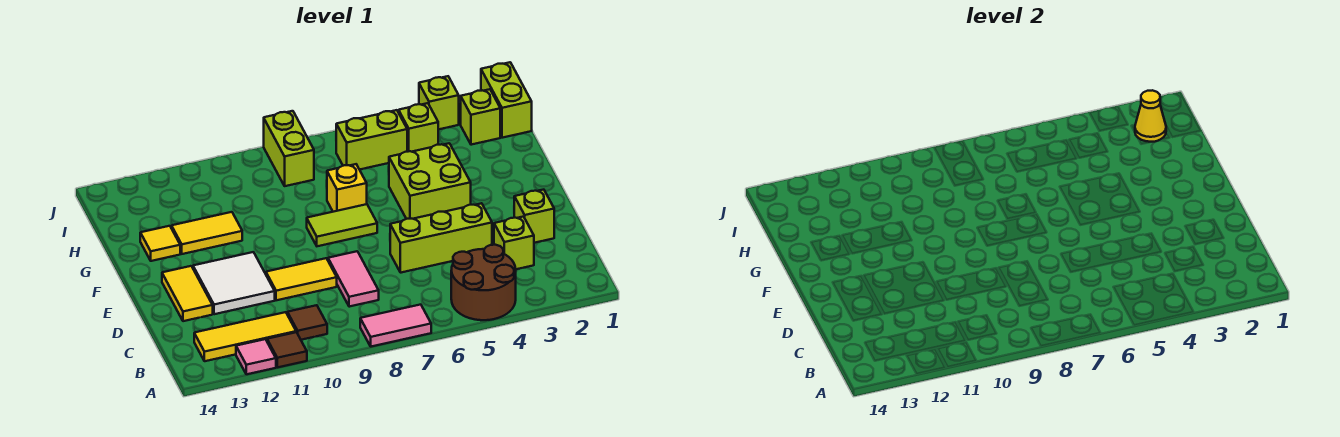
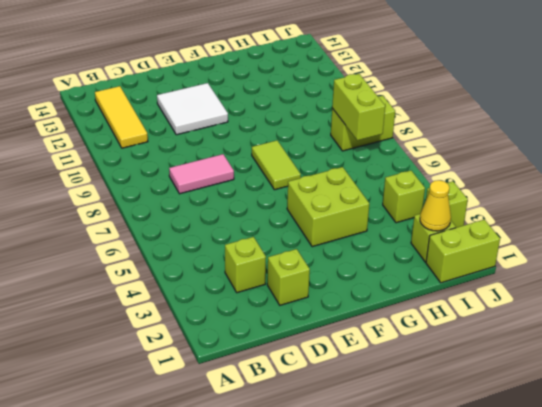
lime brick I7:I8 level 2 -> lime brick I5:I6 level 1
none -> brown round brick A4:B5 level 1
none -> pink tile A7:A8 level 1
none -> brown tile A11 level 1

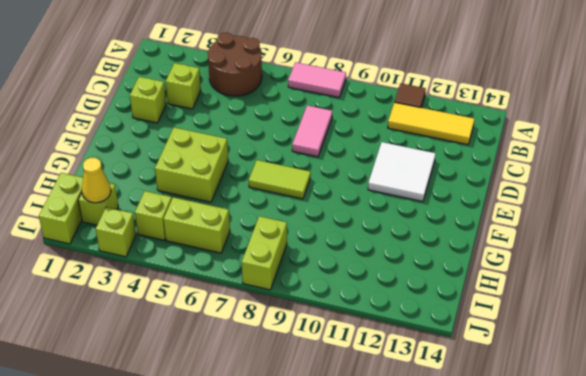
none -> pink tile A12 level 1
none -> brown tile B10 level 1
none -> lime brick D4:D6 level 1

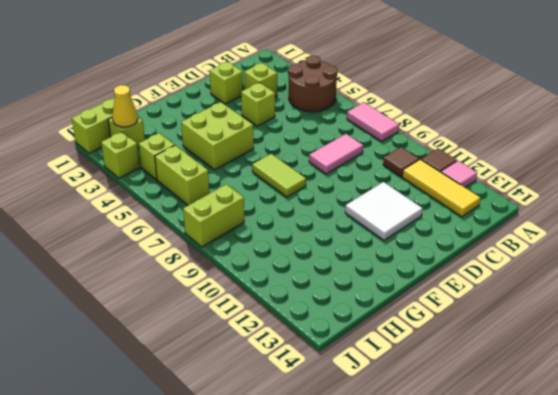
lime brick D4 level 1 -> lime brick D4:D6 level 1
none -> yellow tile D9:D10 level 1
none -> yellow tile D13:E13 level 1
none -> yellow brick G7 level 1

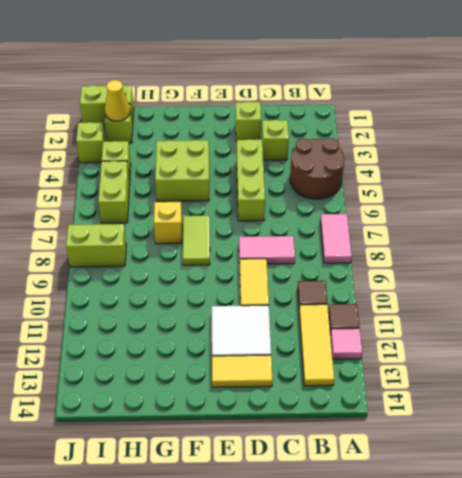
none -> yellow tile G11:G12 level 1
none -> yellow tile G13 level 1

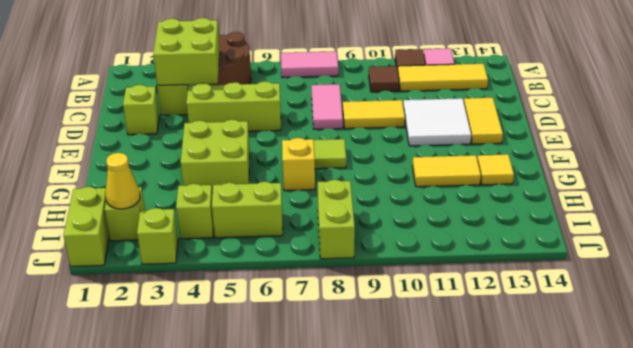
lime brick B3:C4 level 2 -> none

